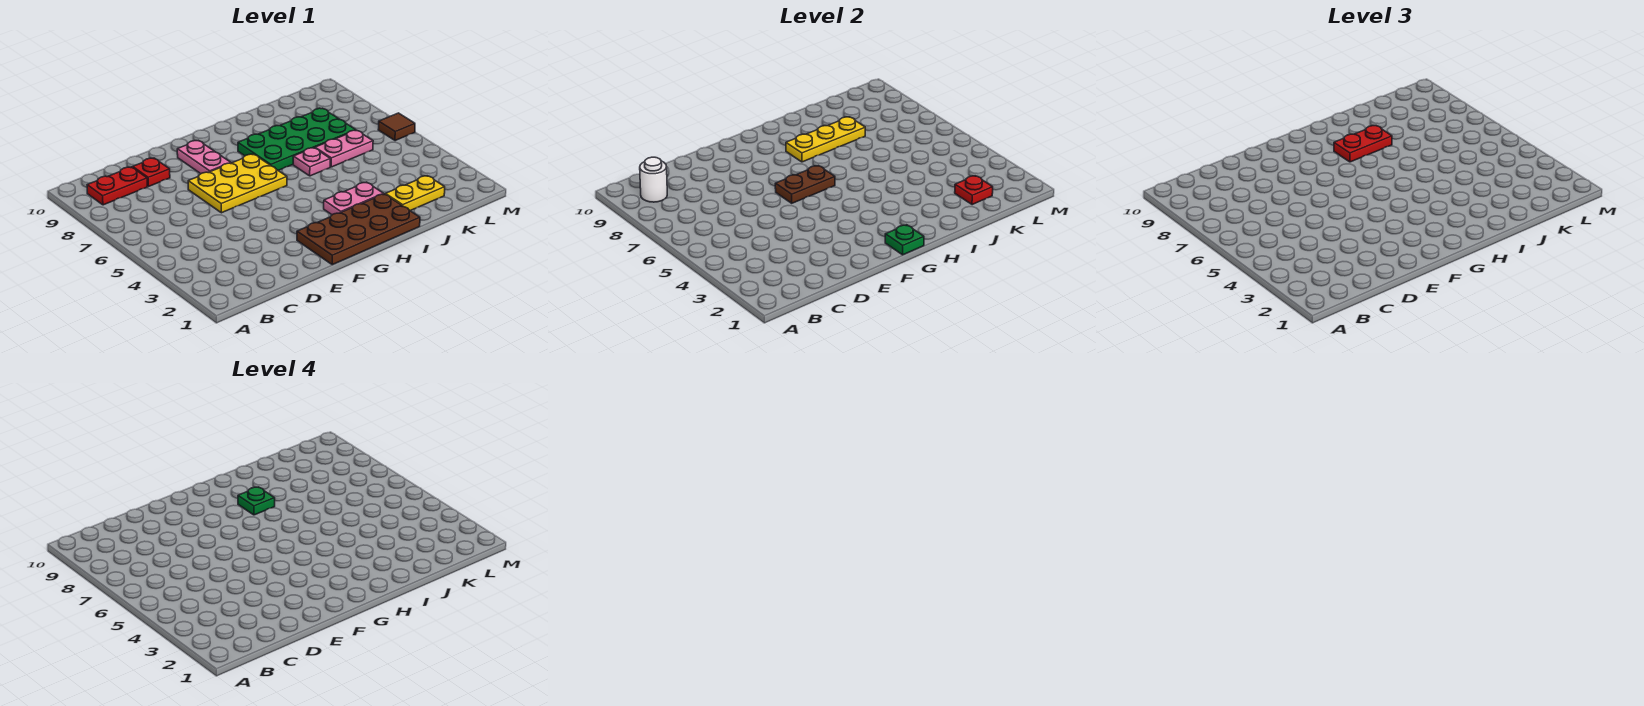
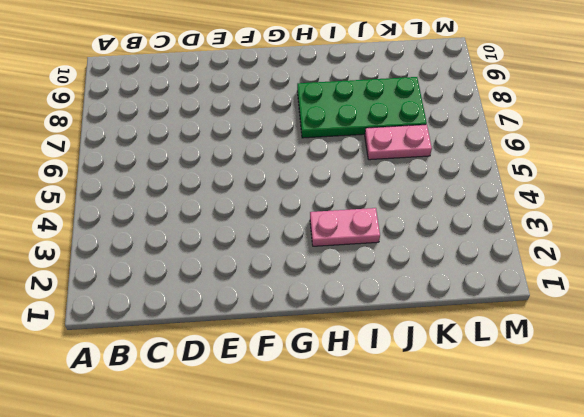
none -> red plate B9:C9 level 1
none -> red plate D9 level 1
none -> yellow plate E6:G7 level 1

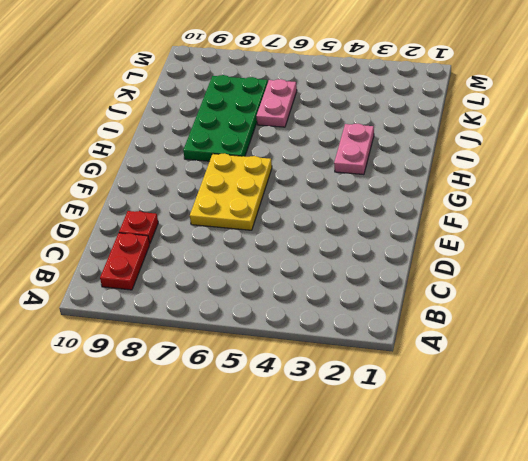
none -> brown plate F1:I2 level 1
none -> pink plate F8:F9 level 1
none -> pink plate I6 level 1

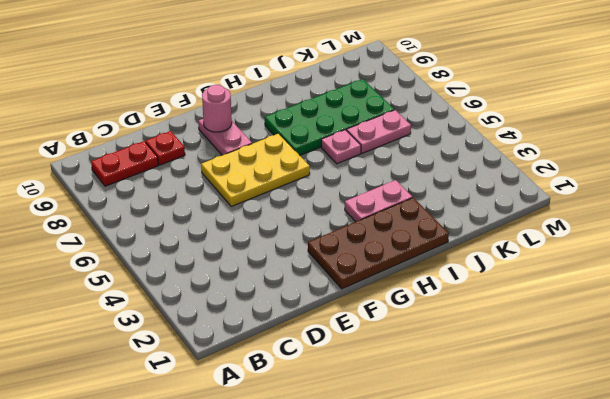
pink round brick F9 level 2 -> none
none -> yellow plate J2:K2 level 1
none -> brown tile M6 level 1
none -> white round brick B9 level 2

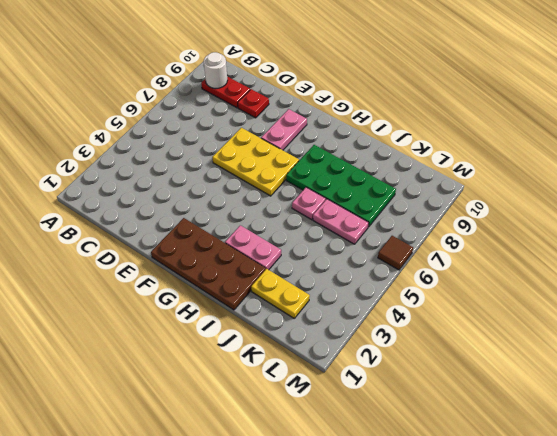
none -> brown plate F6:G6 level 2
none -> green plate G1 level 2
none -> yellow plate H8:J8 level 2

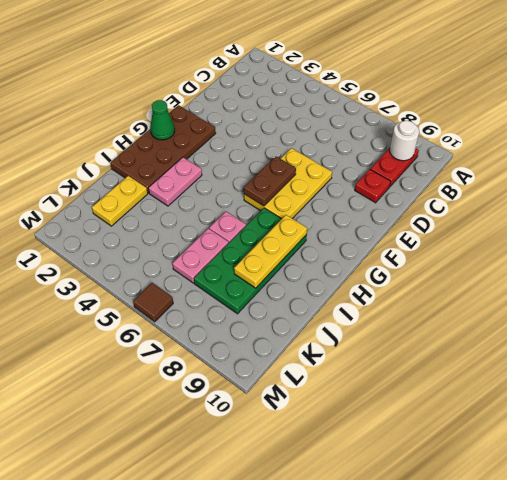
green cone G1 level 2 -> green plate G1 level 2
none -> pink plate F8:F9 level 1
none -> red plate K2 level 2
none -> red plate H8:I8 level 3

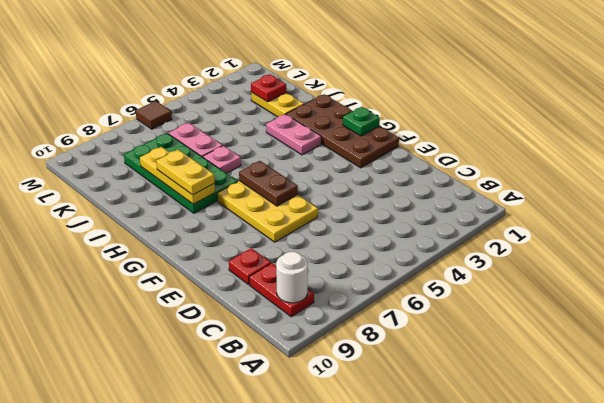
yellow plate H8:I8 level 3 -> red plate H8:I8 level 3
none -> pink plate F8:F9 level 1
none -> green plate H8 level 4

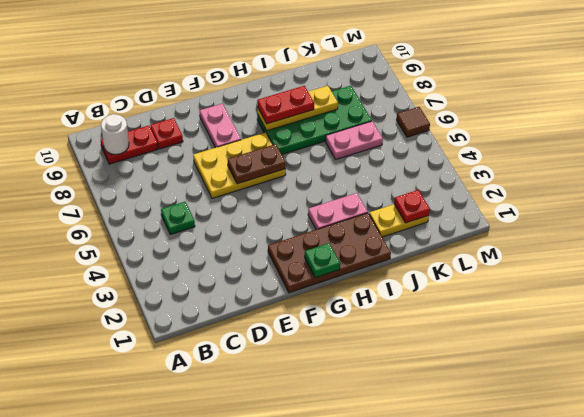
green plate C5 level 1 -> green plate H8 level 4
none -> pink plate I6 level 1

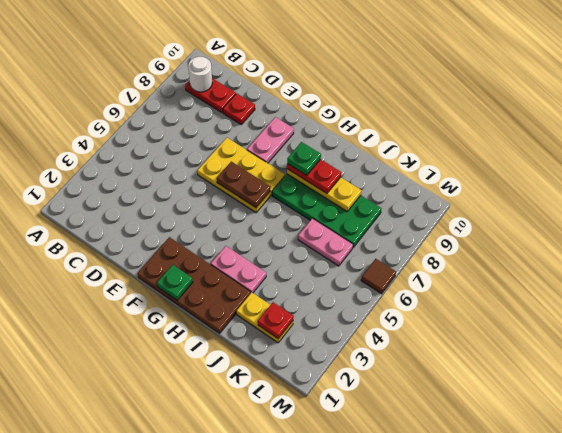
none -> pink plate I6 level 1

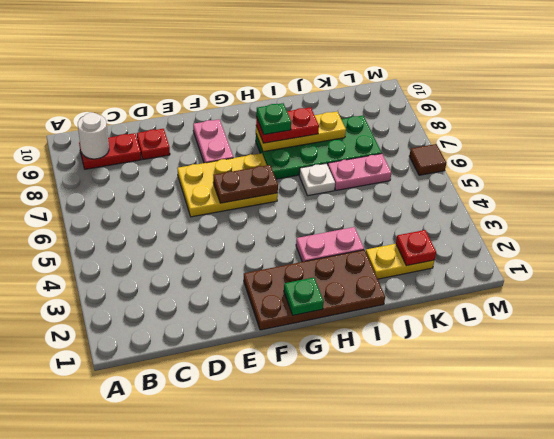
white plate I6 level 1 -> pink plate I6 level 1

